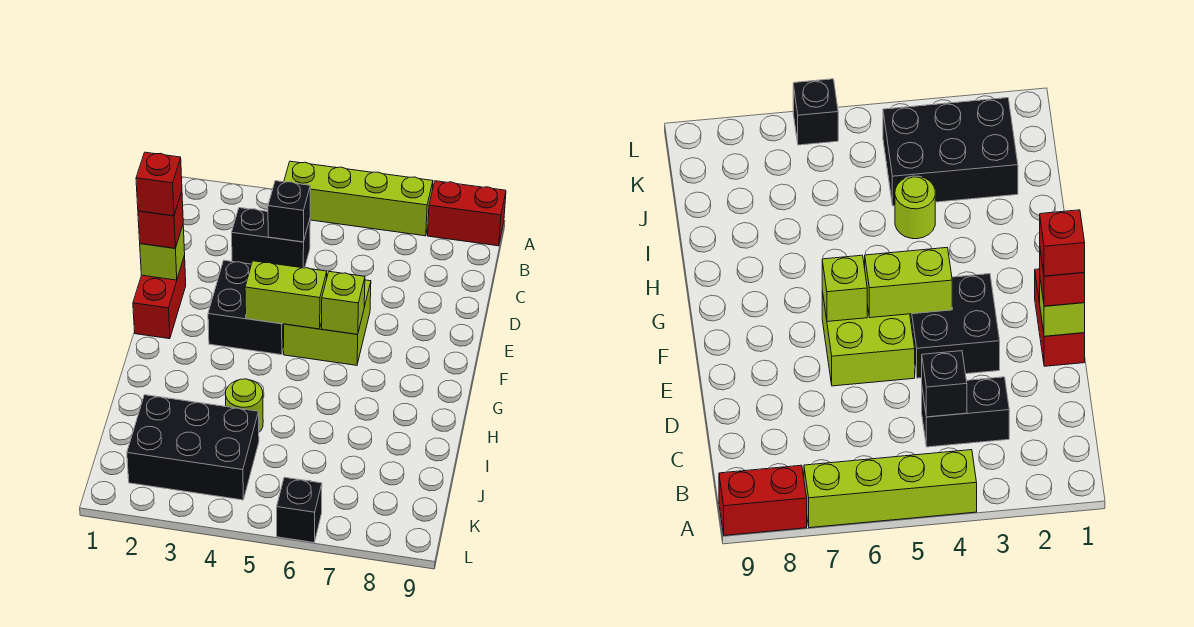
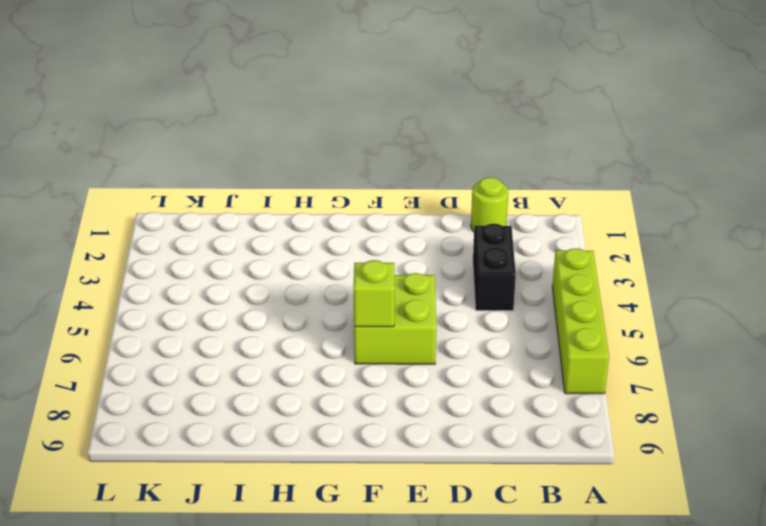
lime round brick C1 level 1 -> lime round brick I4 level 1
none -> red brick A8:A9 level 1
none -> red brick E1:F1 level 1
none -> black brick E3:F4 level 1

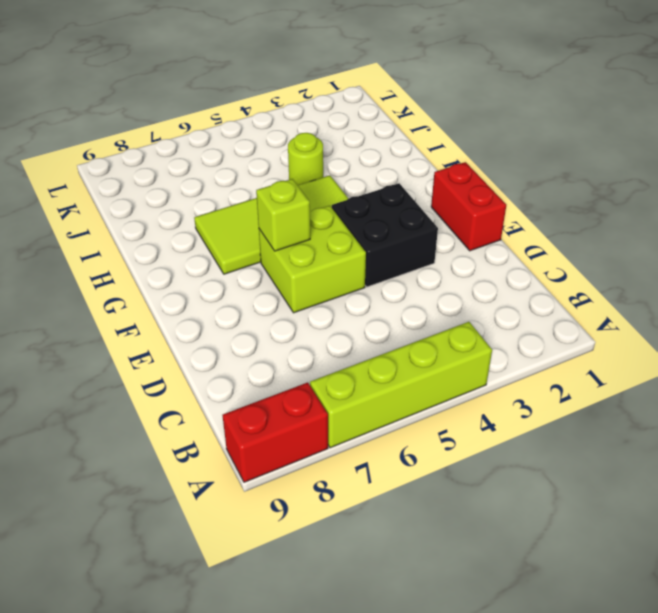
lime tile G4:H7 level 1 -> none
none -> black brick C3:C4 level 1
none -> black brick J2:K4 level 1
none -> black brick L6 level 1

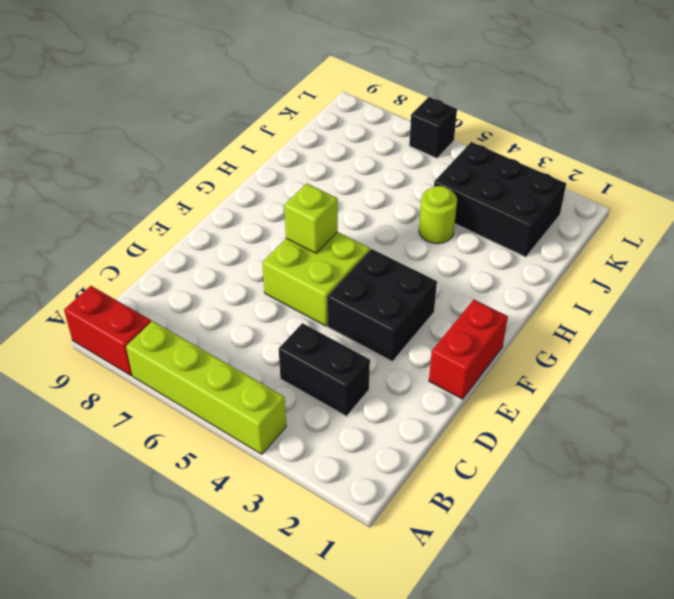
none -> black brick C4 level 2
none -> lime brick E1 level 2
none -> lime brick F4:F5 level 2

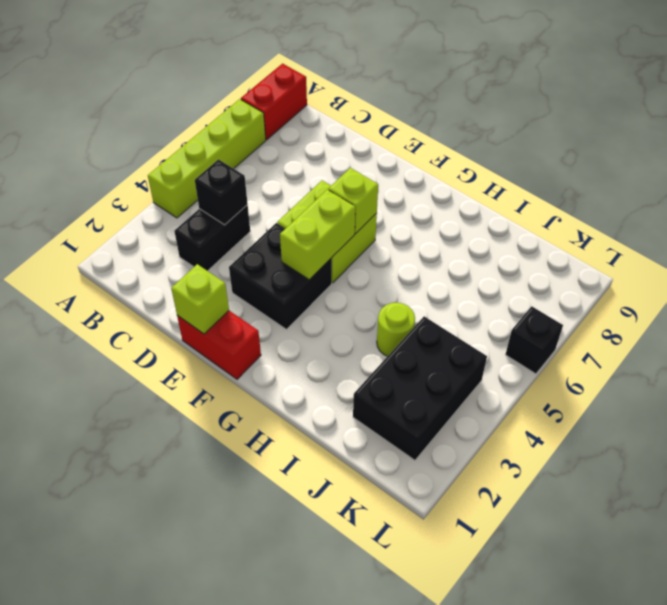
none -> red brick E1 level 3
none -> red brick E1 level 4

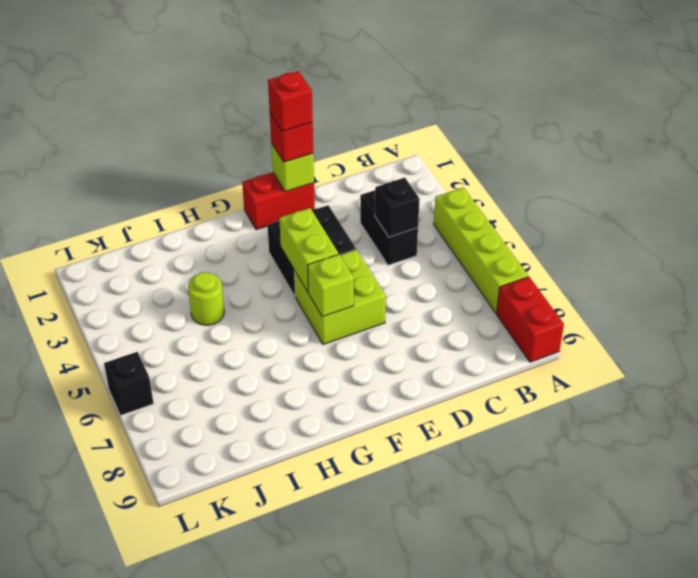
none -> black brick J2:K4 level 1

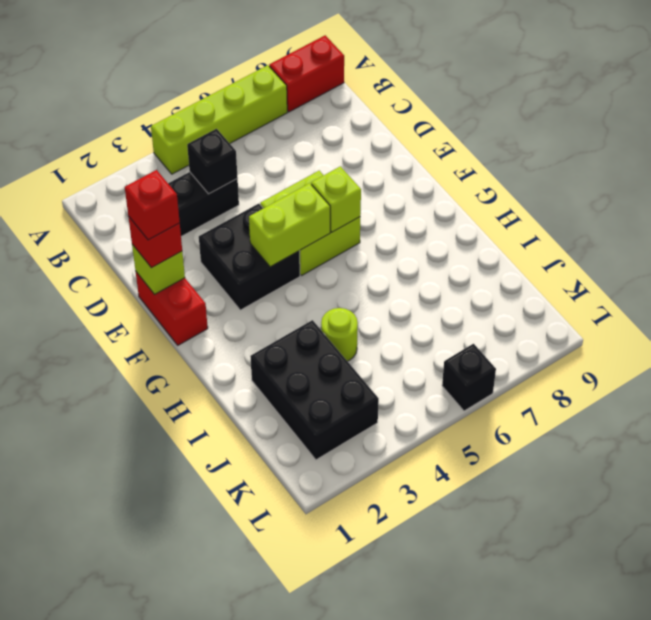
black brick I2:K3 level 1 -> black brick J2:K4 level 1

